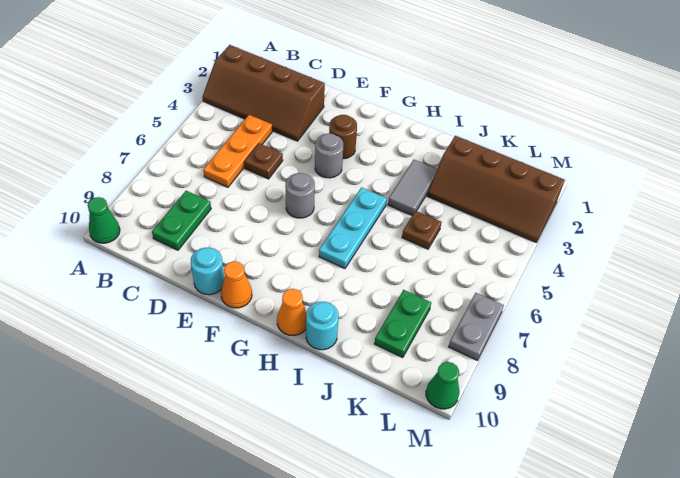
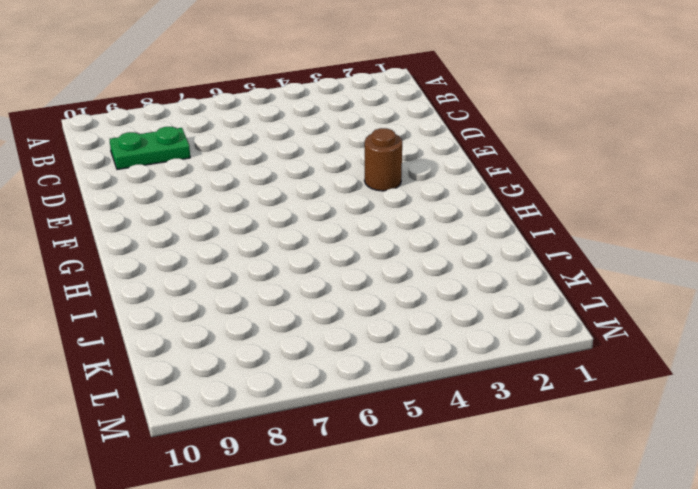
none -> brown slope A2:D3 level 1 top 2
none -> green cone A10 level 1
none -> orange plate C4:C6 level 1

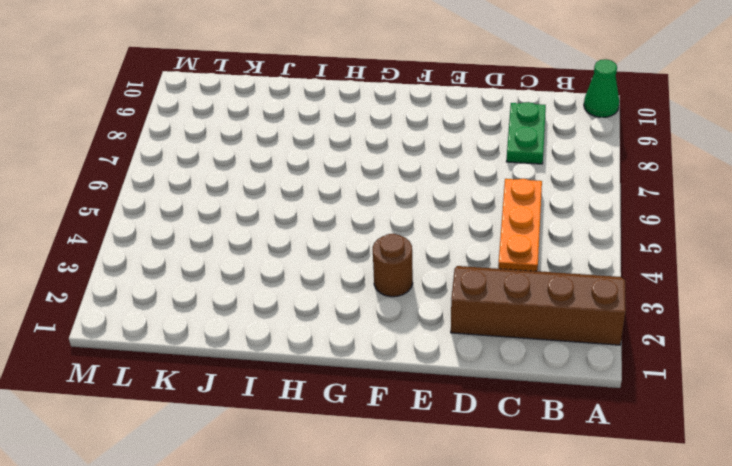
none -> brown plate D5 level 1
none -> cyan round brick E10 level 1
none -> grey round brick F4 level 1

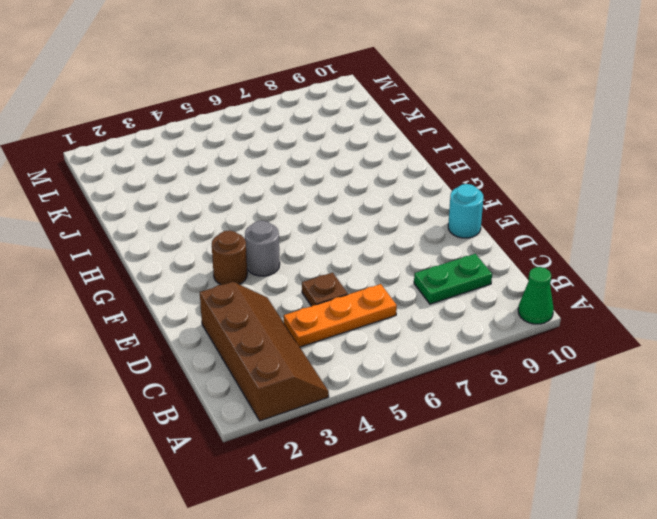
none -> grey round brick F6 level 1
none -> orange cone F10 level 1
none -> cyan plate H5:H7 level 1

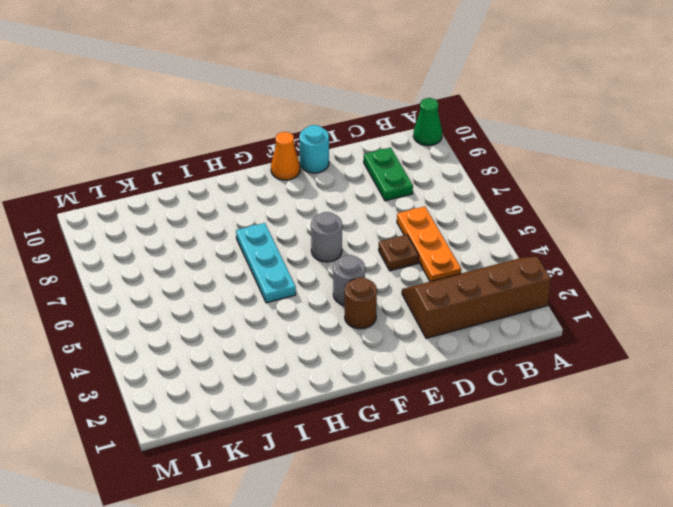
none -> orange cone H10 level 1
none -> grey tile I3:I4 level 1
none -> cyan round brick I10 level 1

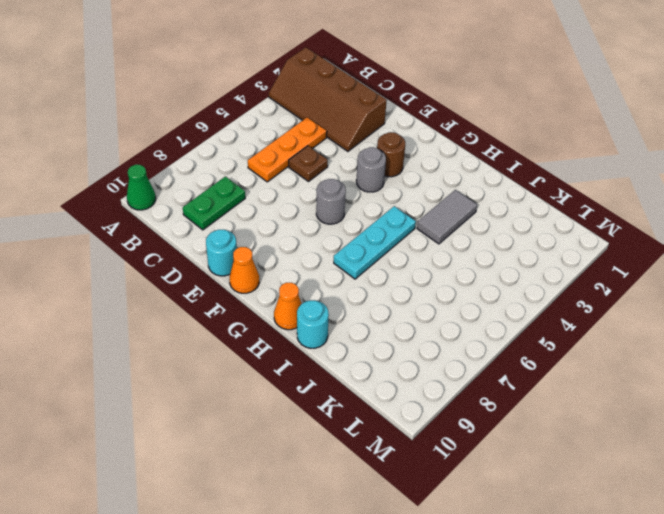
none -> brown slope J2:M3 level 1 top 2
none -> brown plate J5 level 1
none -> green plate K8:K9 level 1

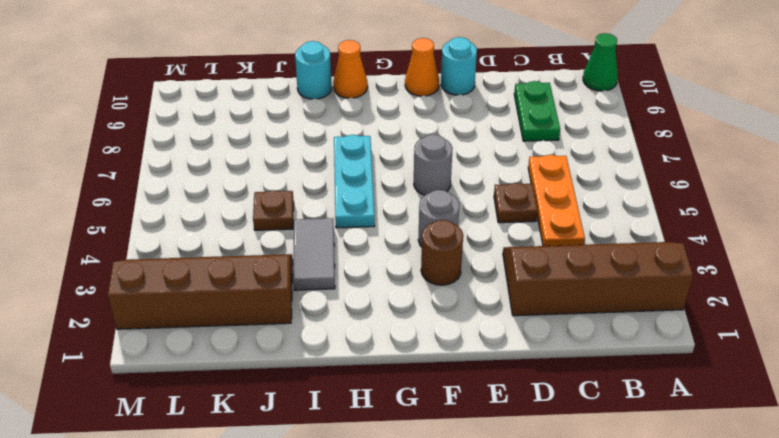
none -> green plate K8:K9 level 1
none -> grey plate M7:M8 level 1
none -> green cone M10 level 1

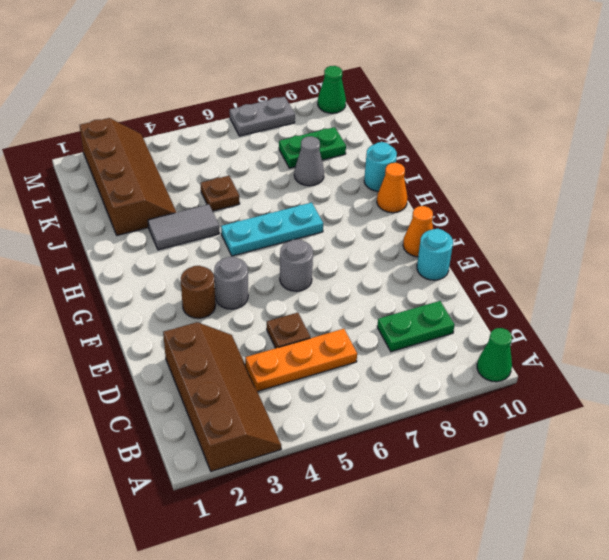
grey cone J8 level 1 -> none

